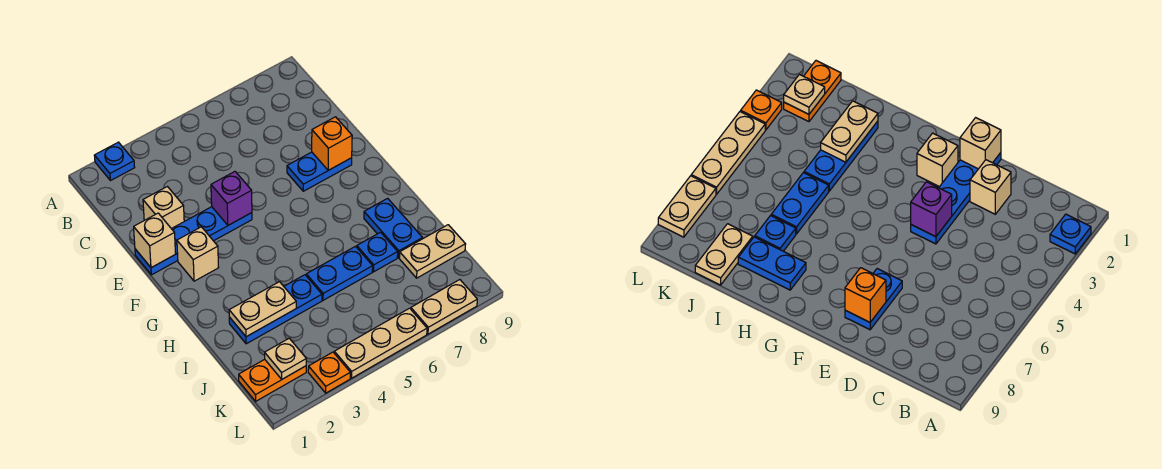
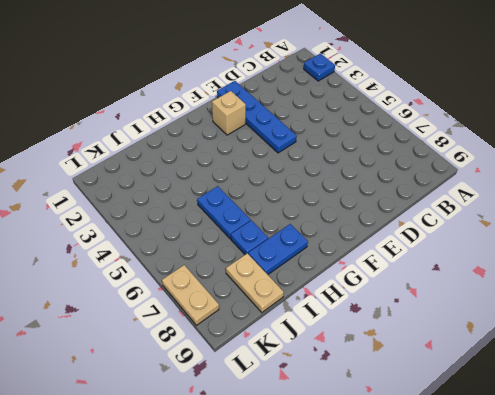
none -> tan brick D2 level 1
none -> blue plate E7:E8 level 1
none -> blue plate I2:I4 level 1

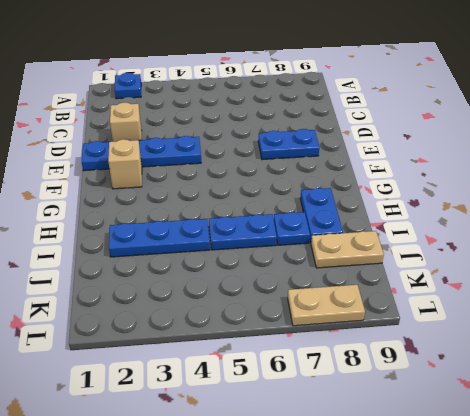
none -> orange plate K1:K2 level 1
none -> orange plate L3 level 1
none -> tan plate L4:L6 level 1

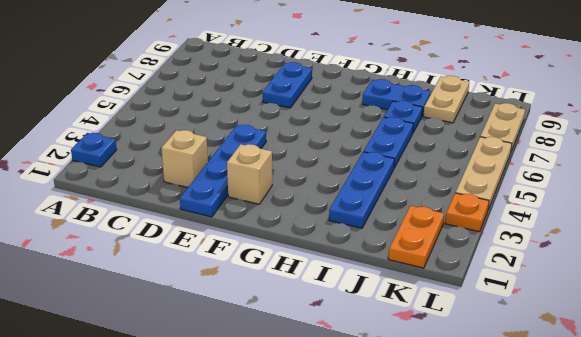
none -> tan brick E1 level 2
none -> purple brick E4 level 2
none -> orange brick E8 level 2

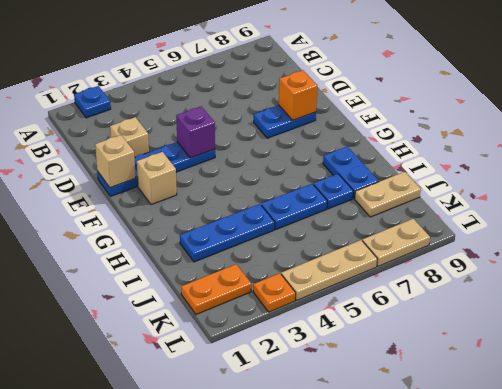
none -> tan plate I2:I3 level 2
none -> tan plate K2 level 2

